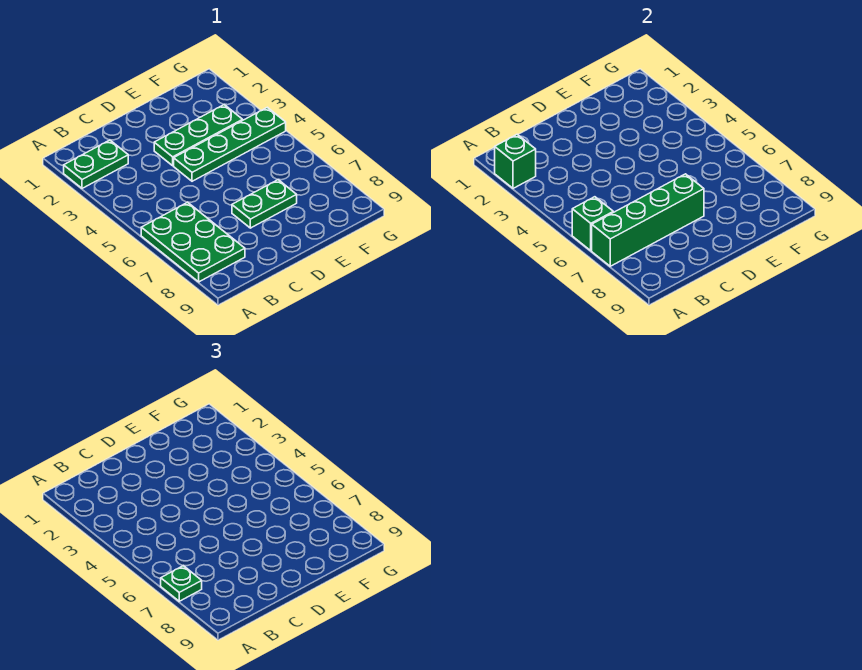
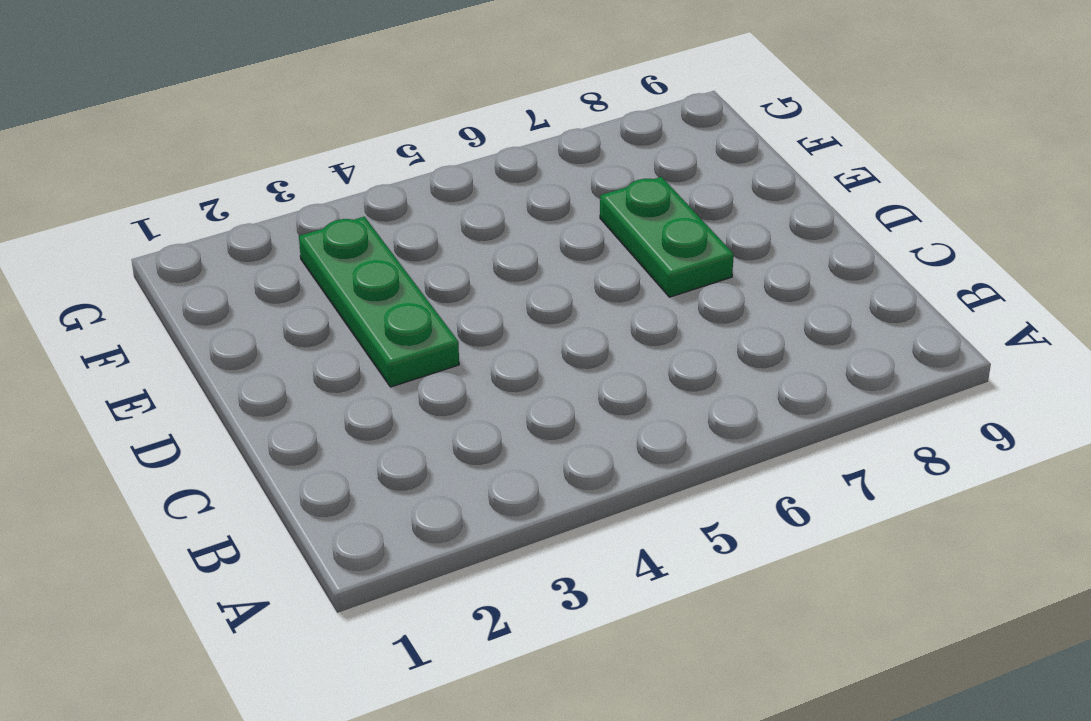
none -> green plate A2:B2 level 1
none -> green plate A6:B8 level 1

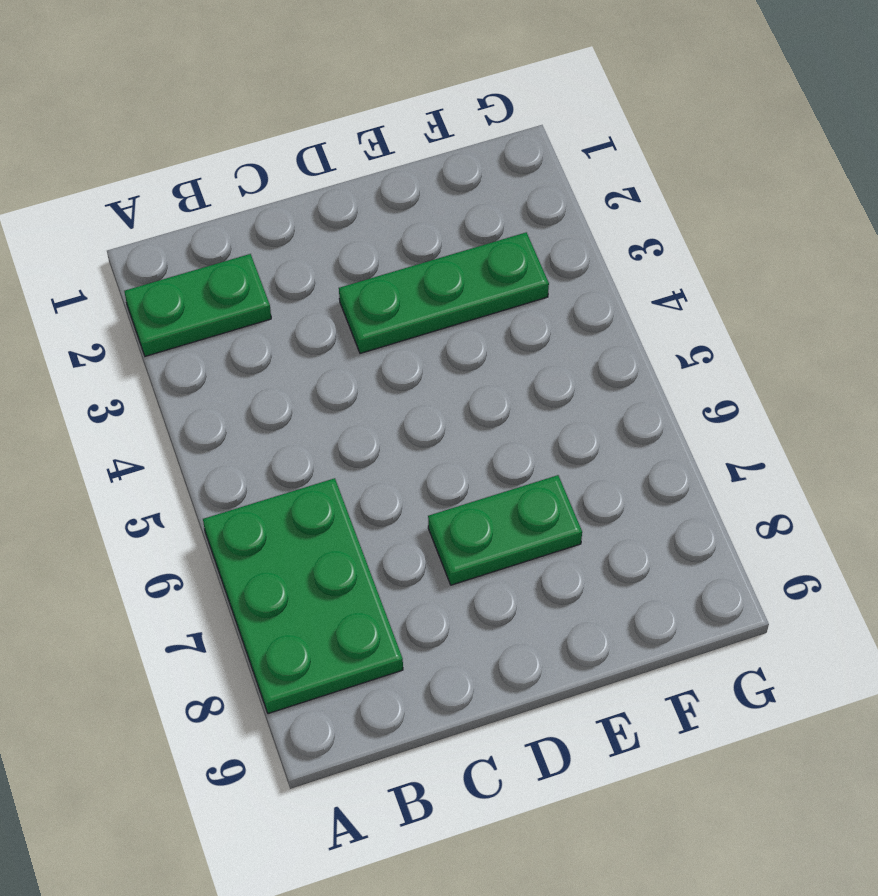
none -> green plate D4:G4 level 1
none -> green brick A2 level 2

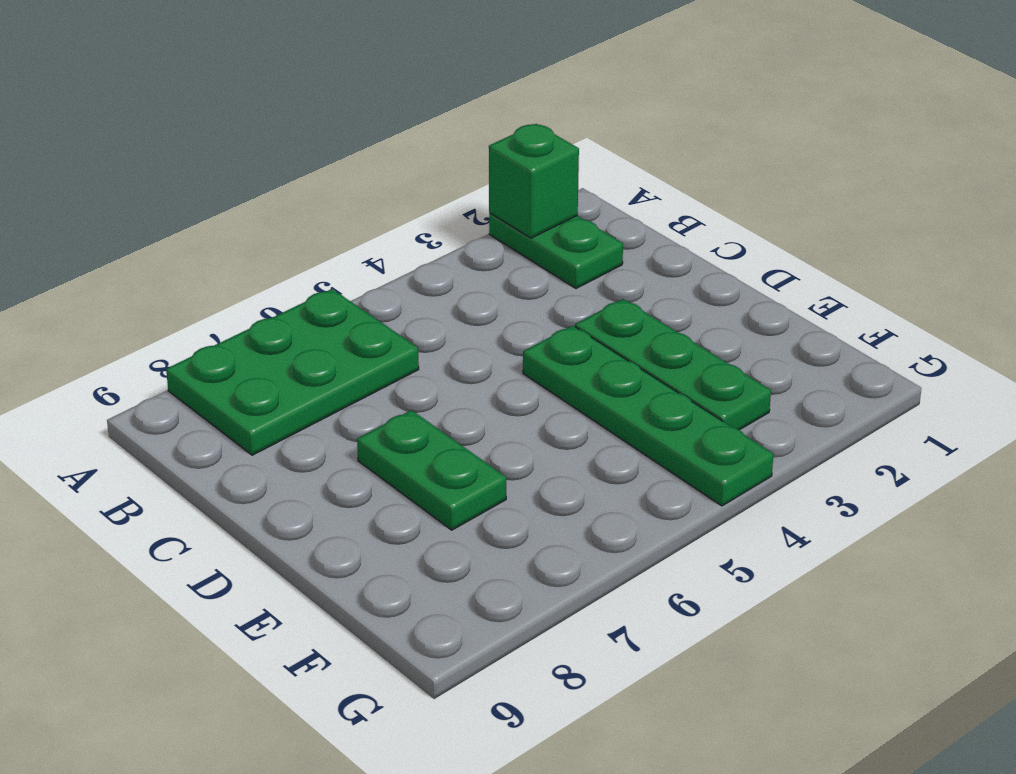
none -> green brick A6 level 2
none -> green brick A7:D7 level 2

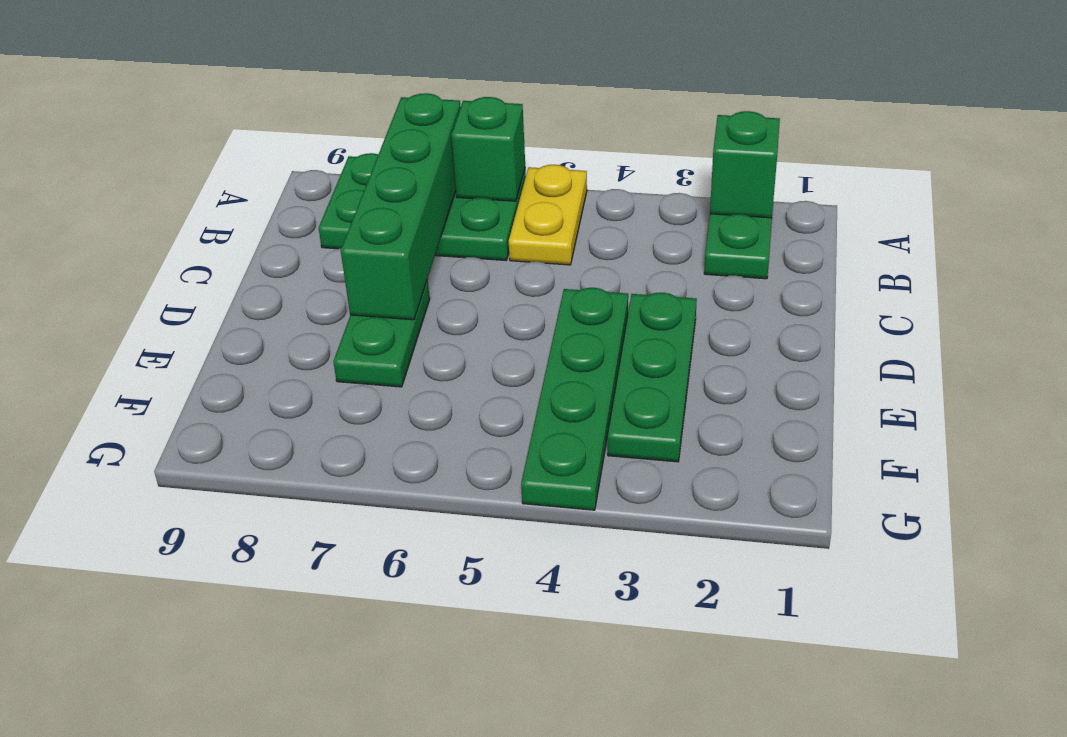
yellow plate A5:B5 level 1 -> none
none -> green plate A7 level 3

